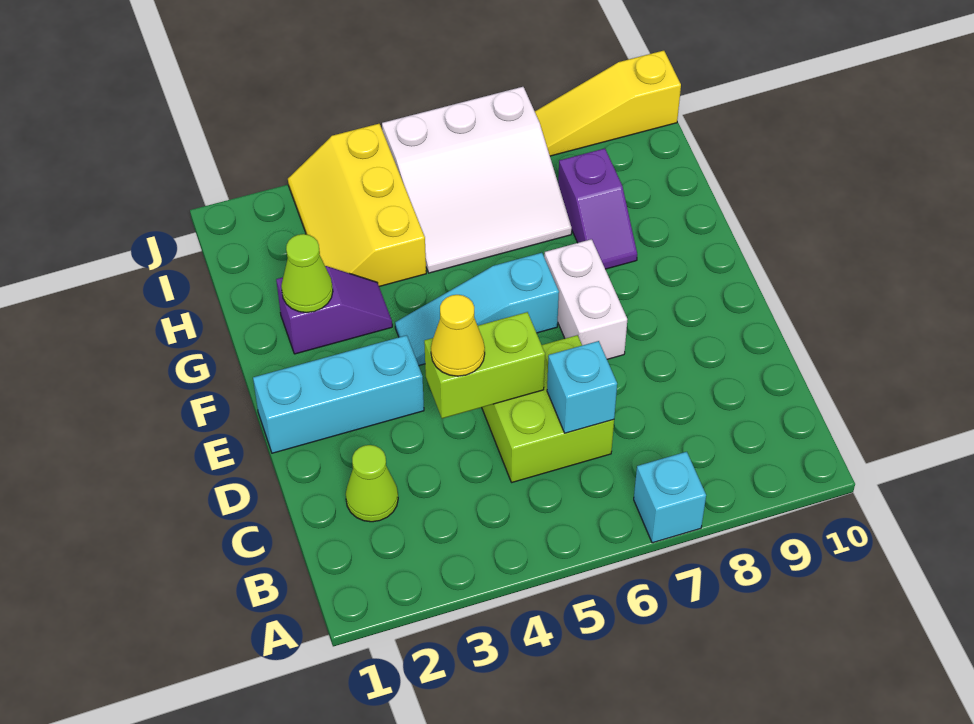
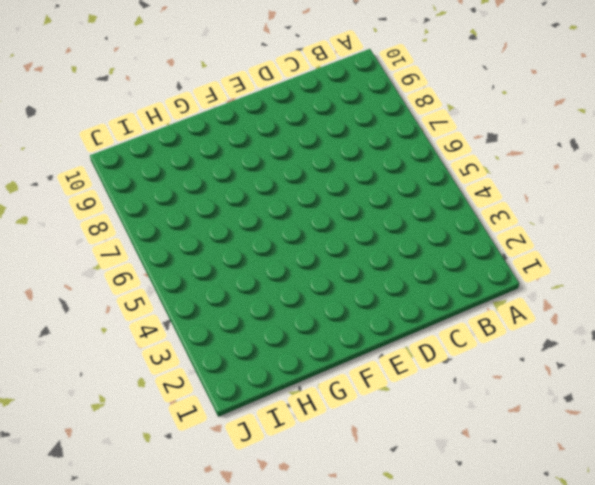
none -> cyan brick A7 level 1
none -> lime cone C2 level 1
none -> lime brick C5:D6 level 1

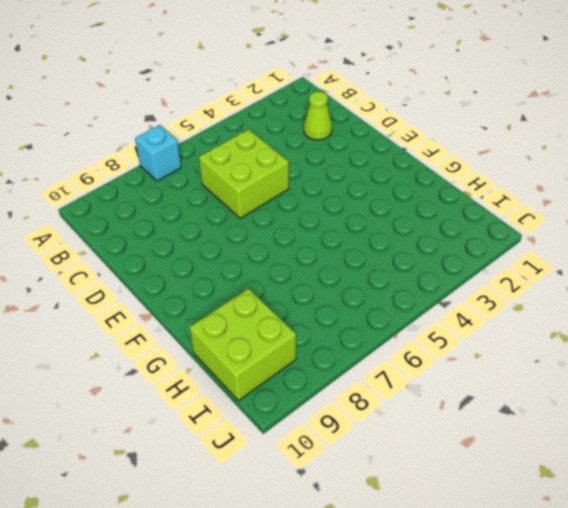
lime brick H9:I10 level 1 -> none
none -> cyan brick E1:E3 level 1
none -> white brick E7:F7 level 1
none -> cyan slope F4:F6 level 1 top 6

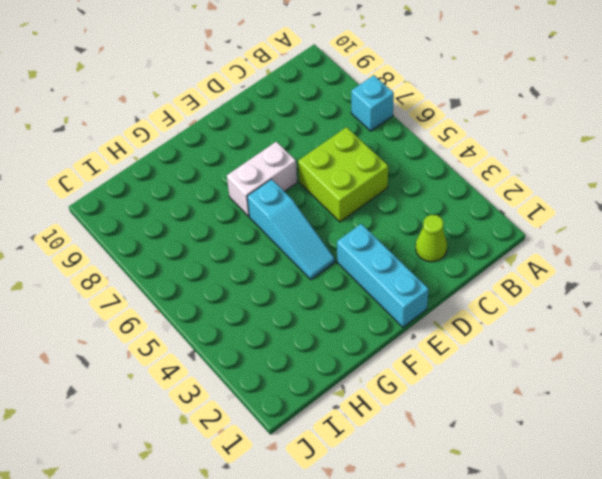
none -> purple slope G2:G3 level 1 top 2
none -> purple slope G8:H8 level 1 top H
none -> yellow slope H3:J4 level 1 top 4

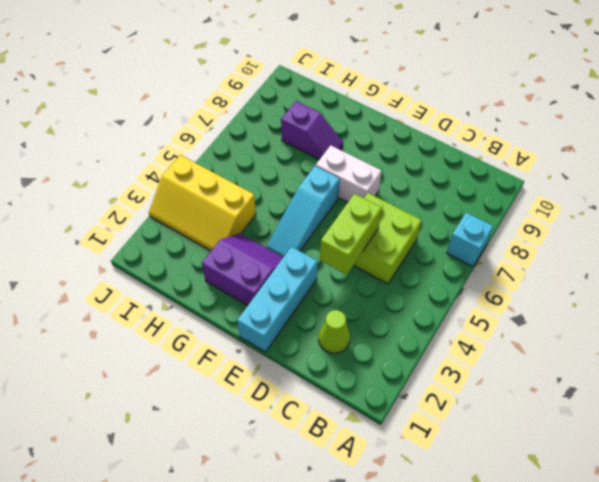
purple slope F2:G3 level 1 top 2 -> purple slope G2:G3 level 1 top 2
none -> white slope H5:J7 level 1 top J
none -> yellow slope J8:J10 level 1 top 10
none -> cyan brick C6 level 2

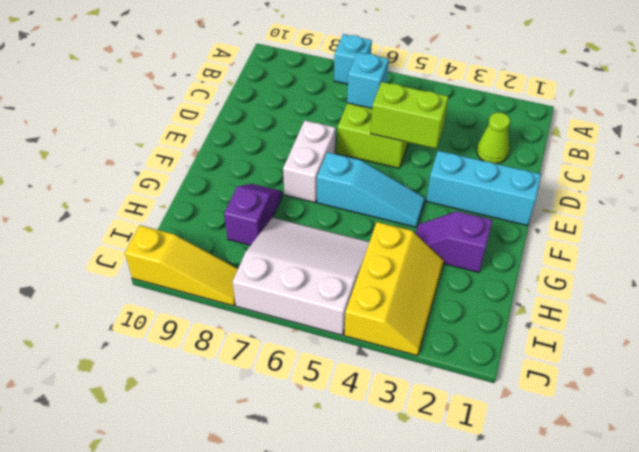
none -> lime cone G2 level 2
none -> yellow cone D4 level 3

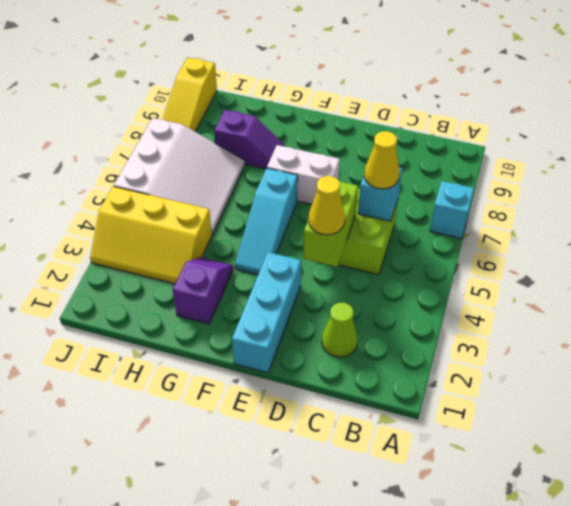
yellow cone C6 level 3 -> none
none -> lime cone G2 level 2

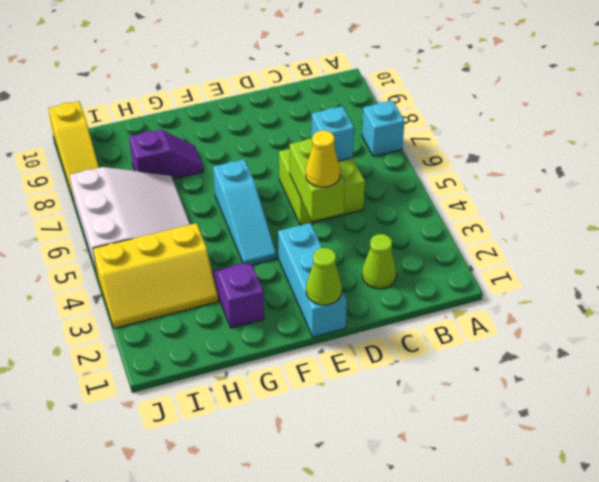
lime cone E1 level 2 -> lime cone G2 level 2
none -> white brick E7:F7 level 1

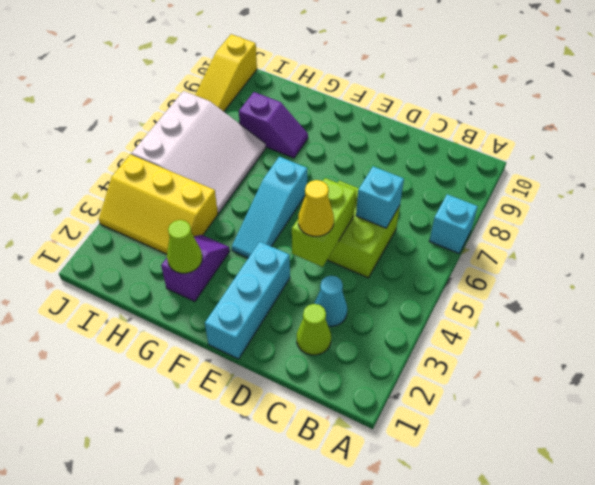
cyan cone C3 level 1 -> none
none -> white brick E7:F7 level 1

